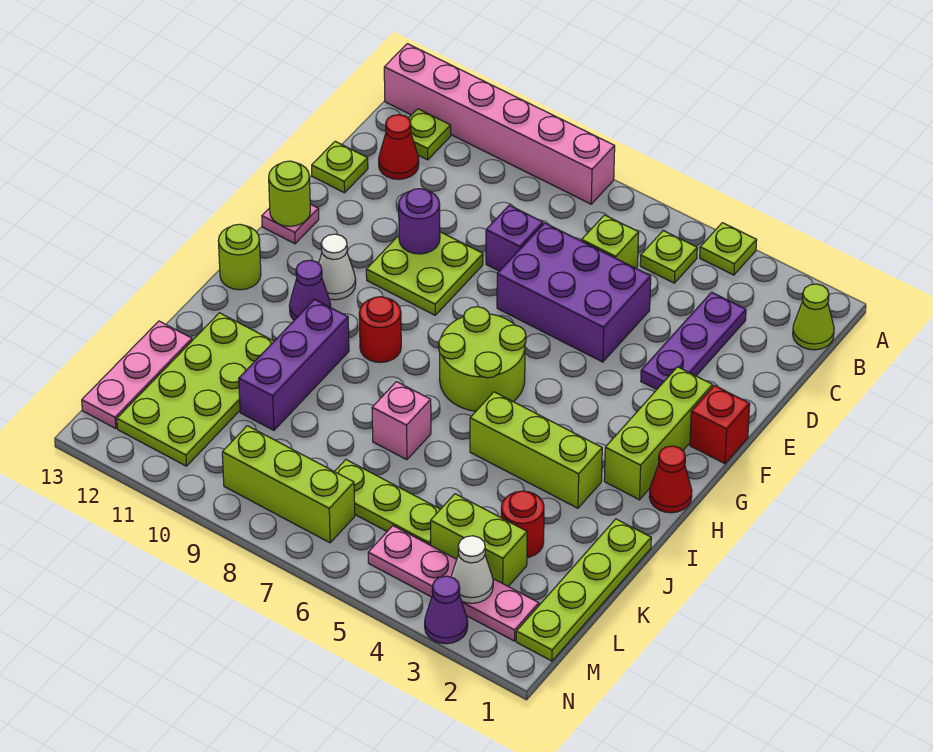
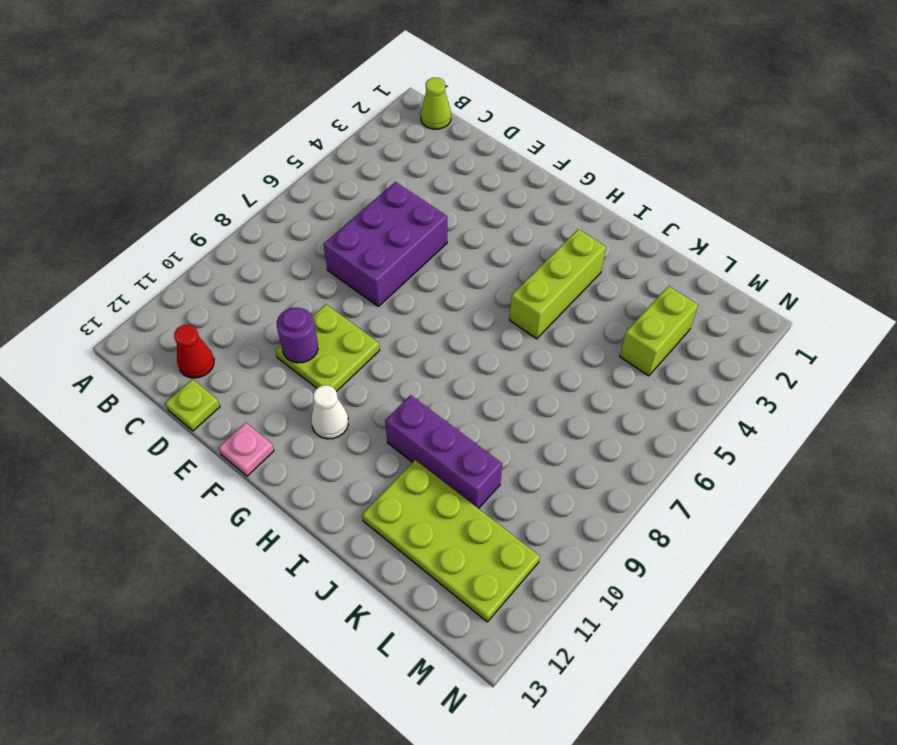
none -> lime plate A4 level 1
none -> pink brick A8:A13 level 1
none -> lime plate B5 level 1
none -> lime plate B12 level 1

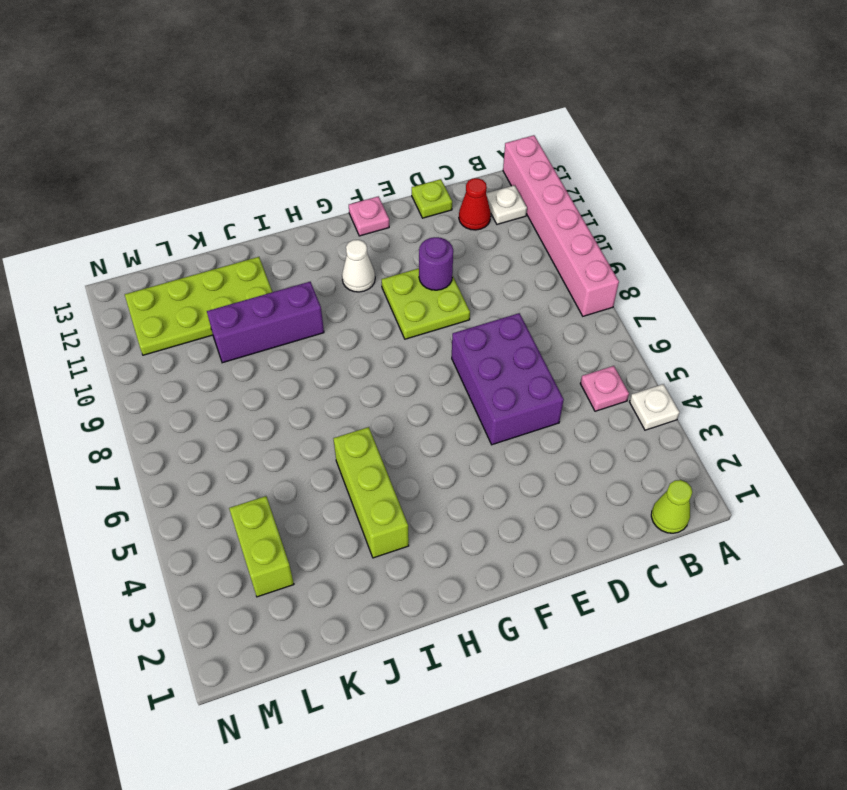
white plate A4 level 1 -> lime plate A4 level 1
pink plate B5 level 1 -> lime plate B5 level 1
white plate B12 level 1 -> lime plate B12 level 1
none -> purple plate C3:E3 level 1
none -> lime brick C6 level 1
none -> purple brick D8 level 1
none -> red brick F1 level 1

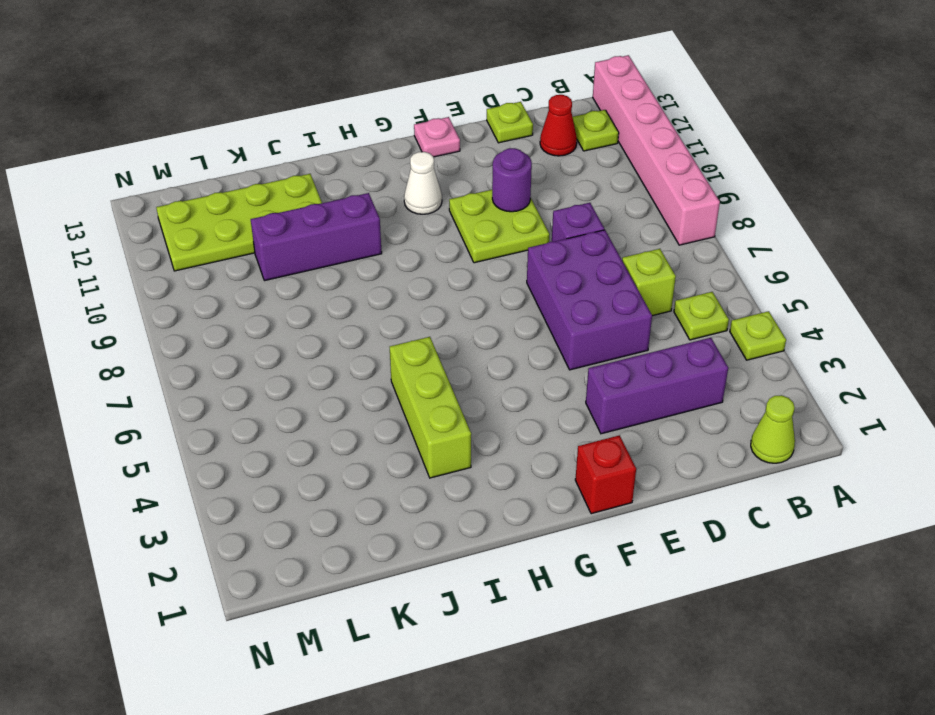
purple brick C3:E3 level 1 -> purple plate C3:E3 level 1
none -> lime brick F2:H2 level 1
none -> lime round brick G6:H7 level 1
none -> red cone H1 level 1
none -> red round brick H9 level 1

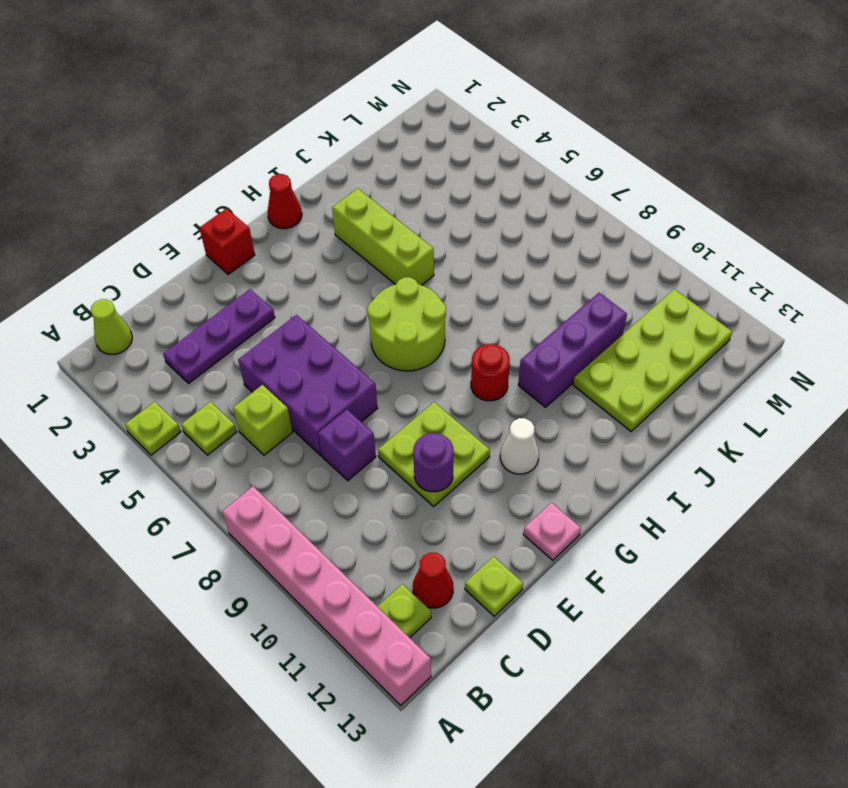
none -> lime brick F2:H2 level 1
none -> purple cone H11 level 1
none -> lime round brick H13 level 1
none -> lime plate J1:M1 level 1

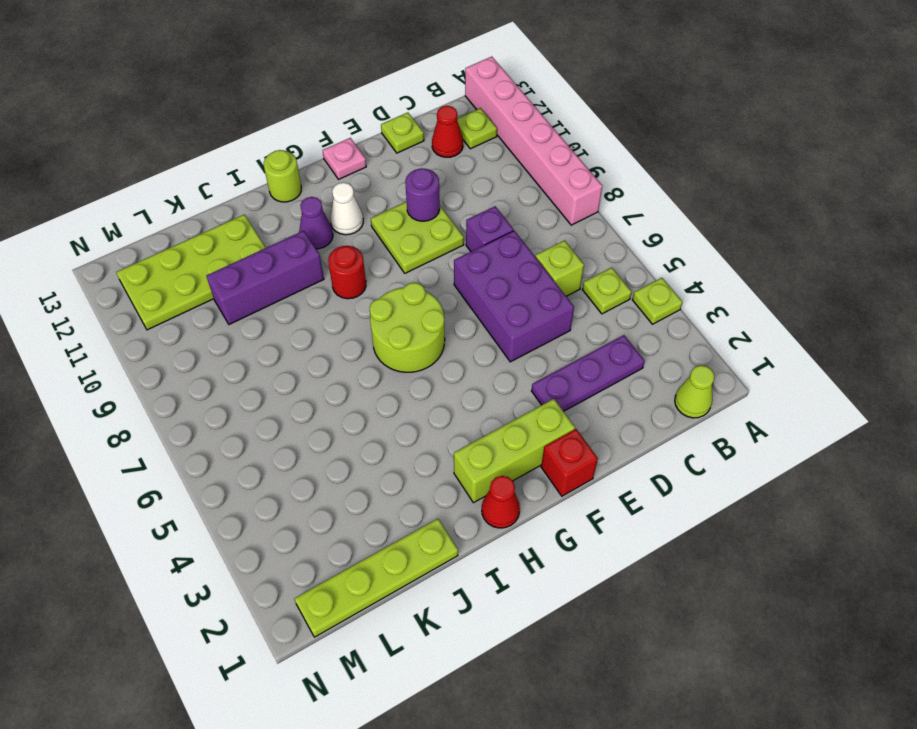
none -> lime brick I3:I5 level 1
none -> pink brick J7 level 1
none -> red round brick K3 level 1
none -> pink plate K13:M13 level 1

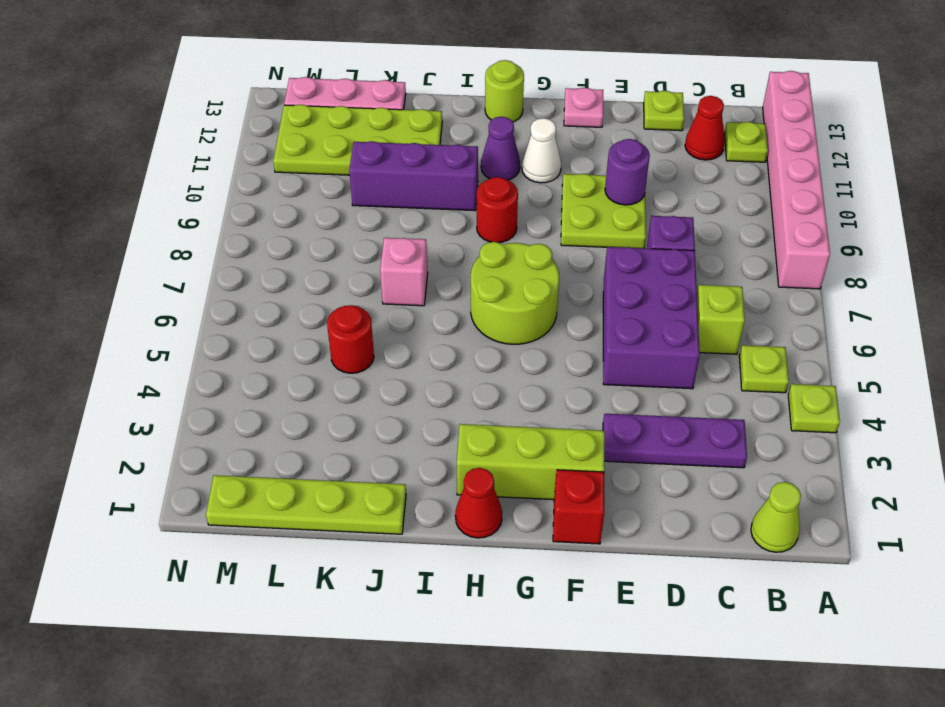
red round brick K5 level 1 -> red round brick K3 level 1
none -> lime brick I3:I5 level 1
none -> lime brick L3:L4 level 1
none -> lime plate L5:L7 level 1
none -> pink plate M2:M5 level 1

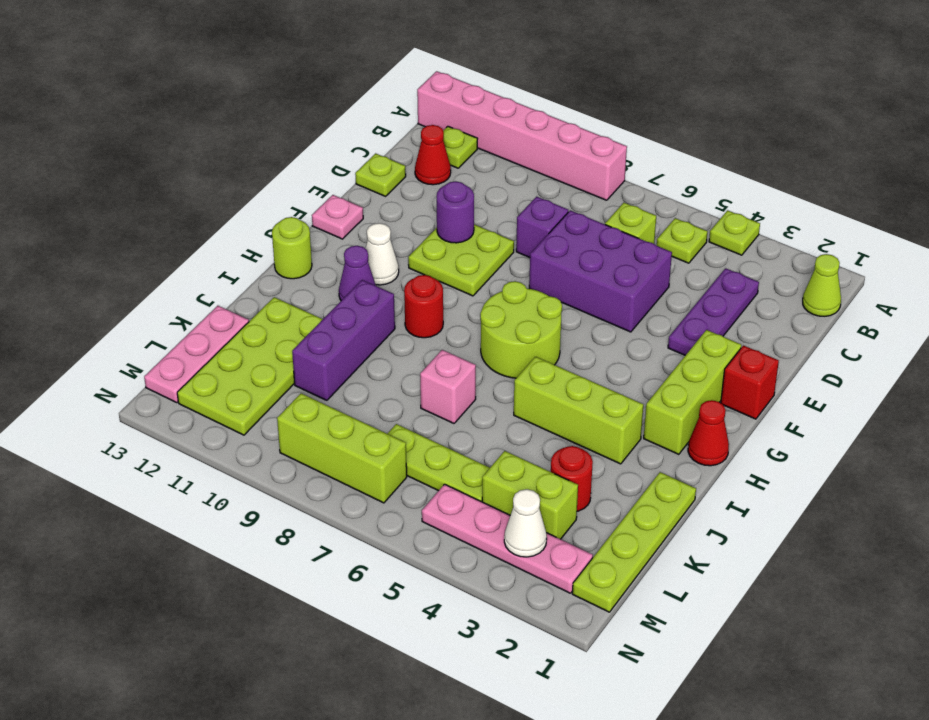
none -> purple cone N3 level 1
none -> lime round brick F13 level 2

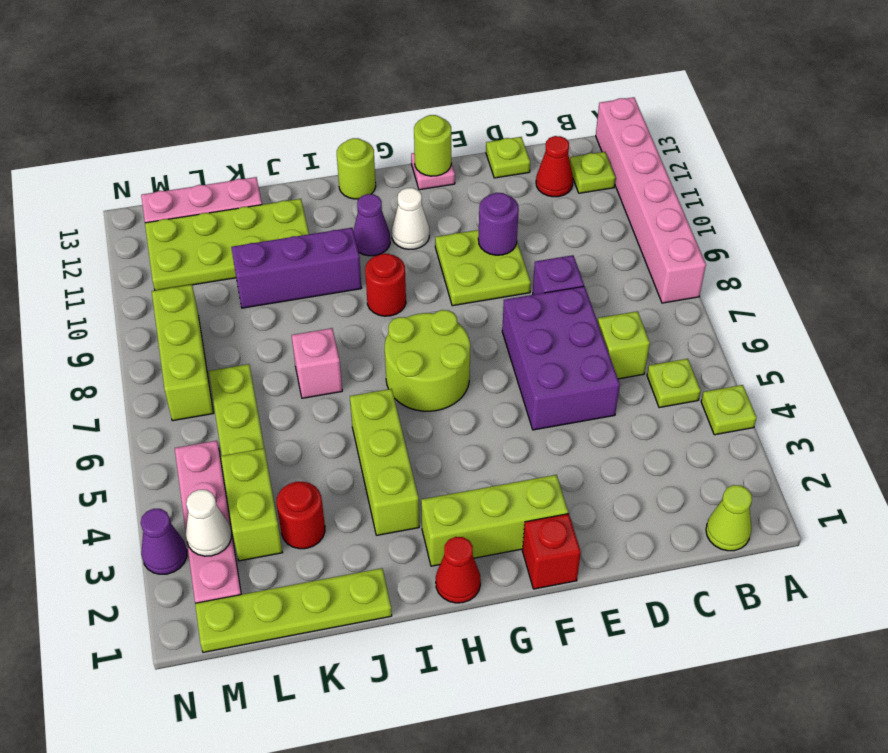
none -> purple plate C3:E3 level 1

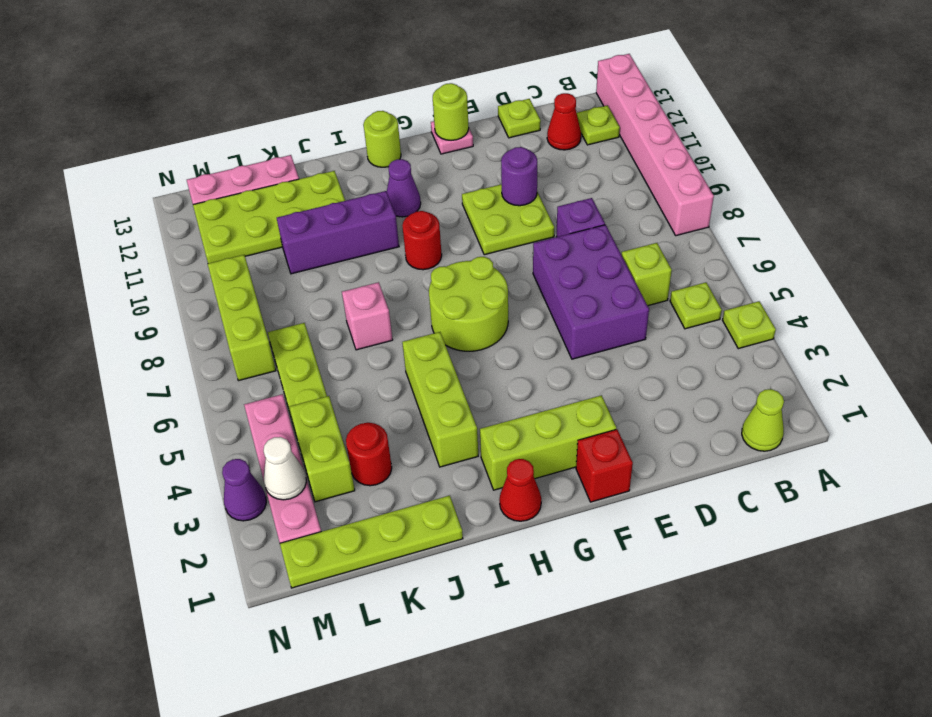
none -> purple plate C3:E3 level 1
none -> white cone G11 level 1

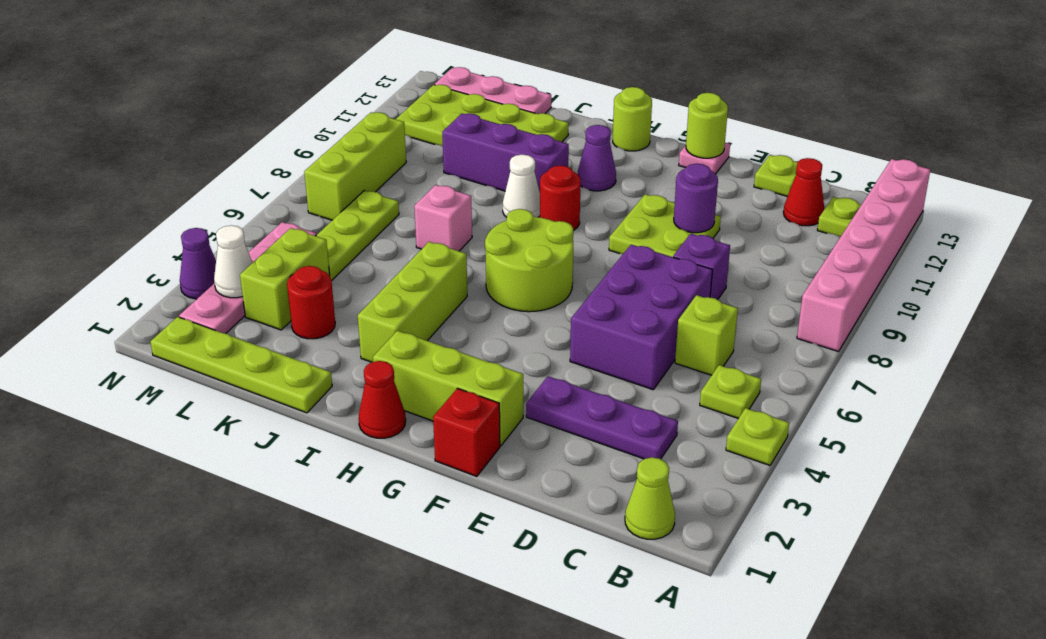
white cone I9 level 1 -> white cone G11 level 1

